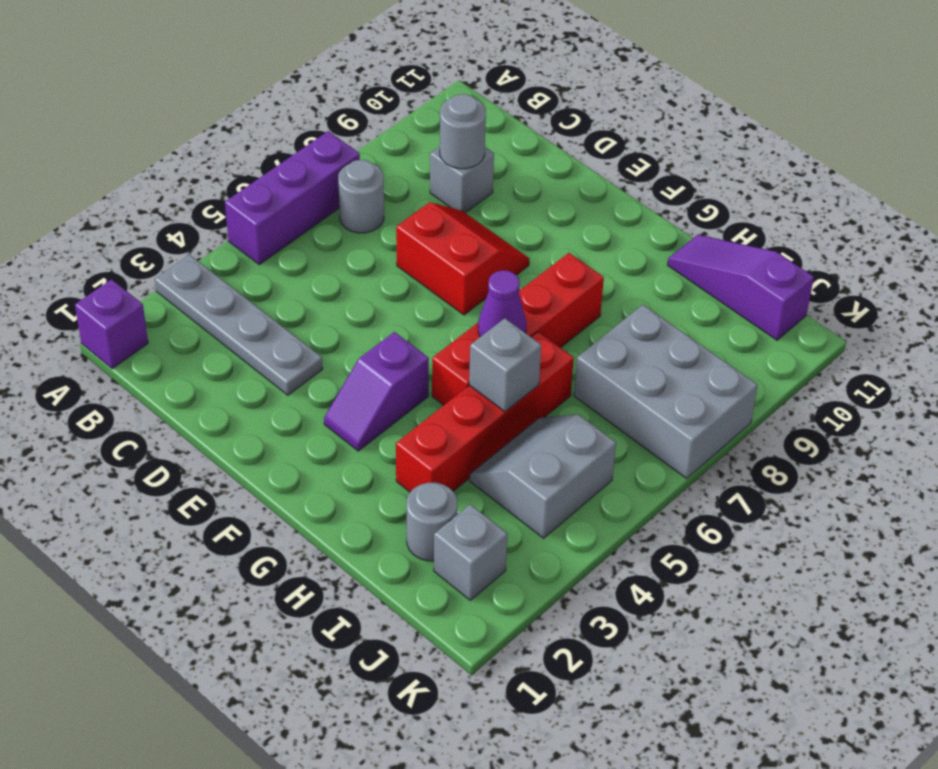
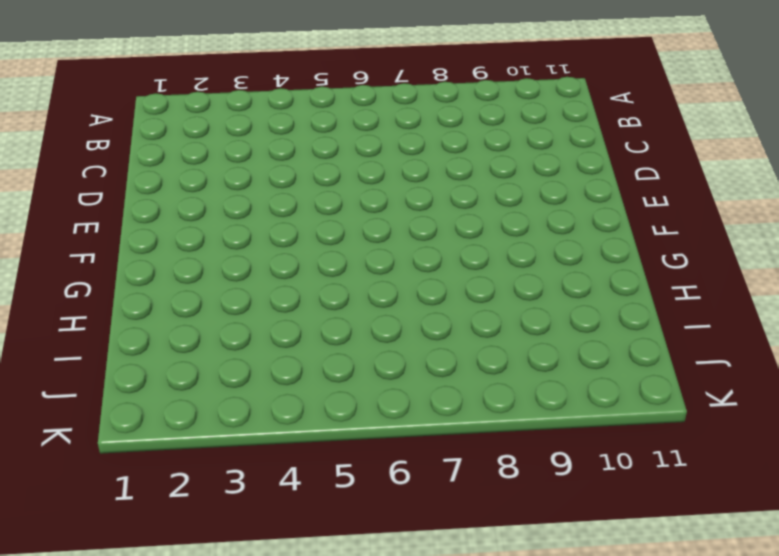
none -> purple brick A1 level 1
none -> grey plate A3:D3 level 1
none -> purple brick A5:A7 level 1

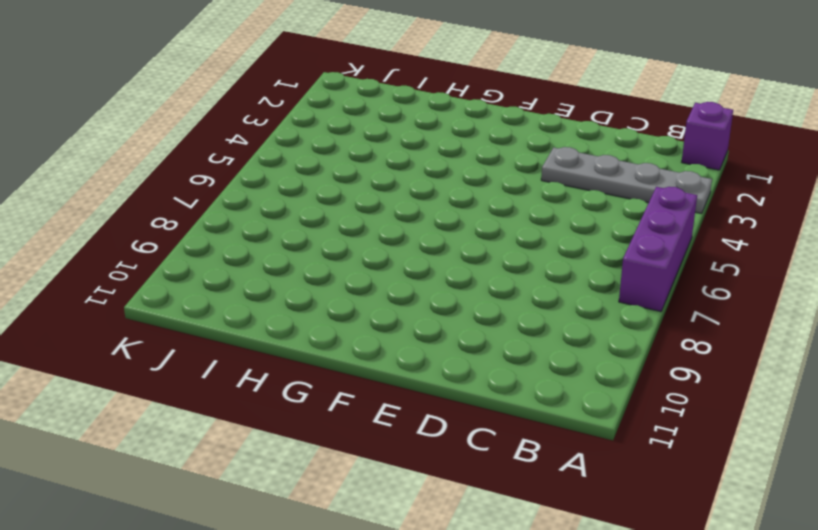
none -> grey round brick B7 level 1
none -> grey brick C9 level 1
none -> red slope D7:E8 level 1 top 7

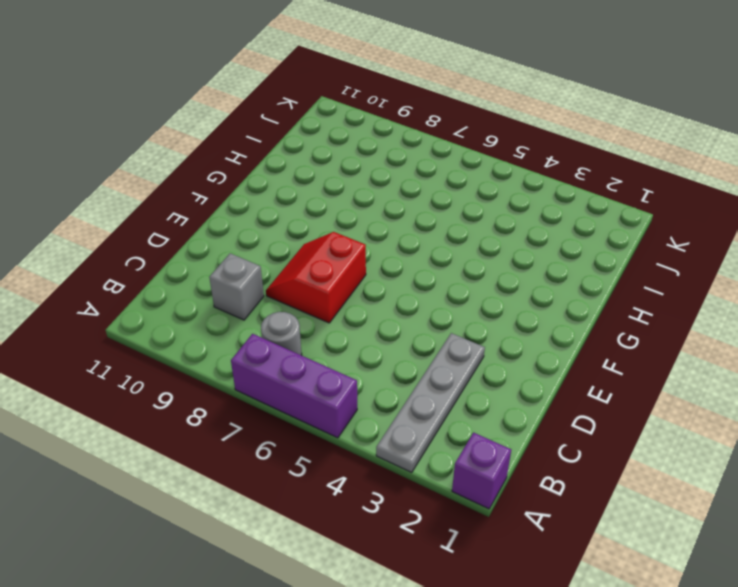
none -> purple slope F3:F4 level 1 top 4
none -> red brick G5:G8 level 1
none -> red brick H3:H6 level 1

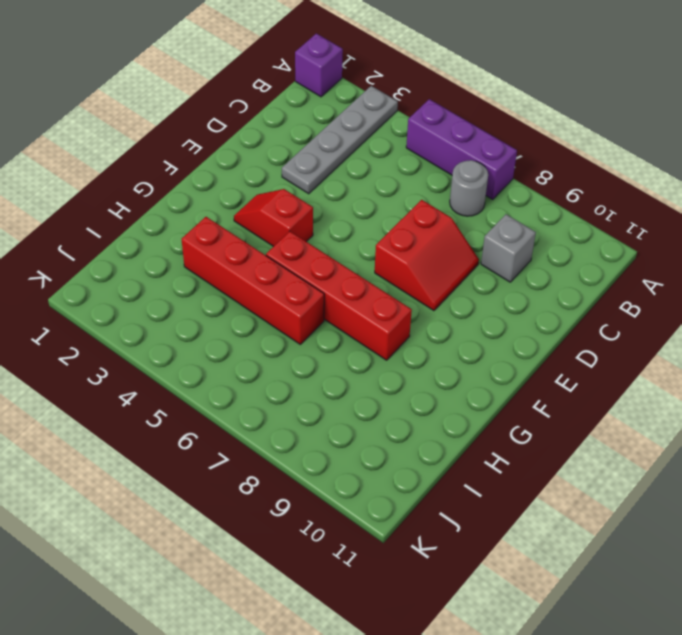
red slope F3:F4 level 1 top 4 -> purple slope F3:F4 level 1 top 4
none -> purple slope H11:J11 level 1 top J
none -> grey round brick I2 level 1
none -> grey slope I4:J5 level 1 top J

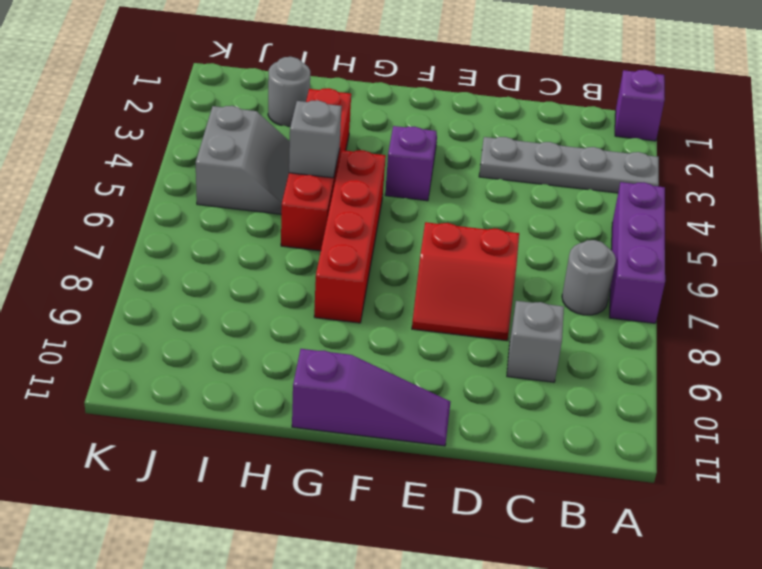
purple slope E11:G11 level 1 top G -> purple slope H11:J11 level 1 top J
none -> grey brick I7:K8 level 1
none -> grey brick J2 level 1
none -> grey round brick C9 level 2

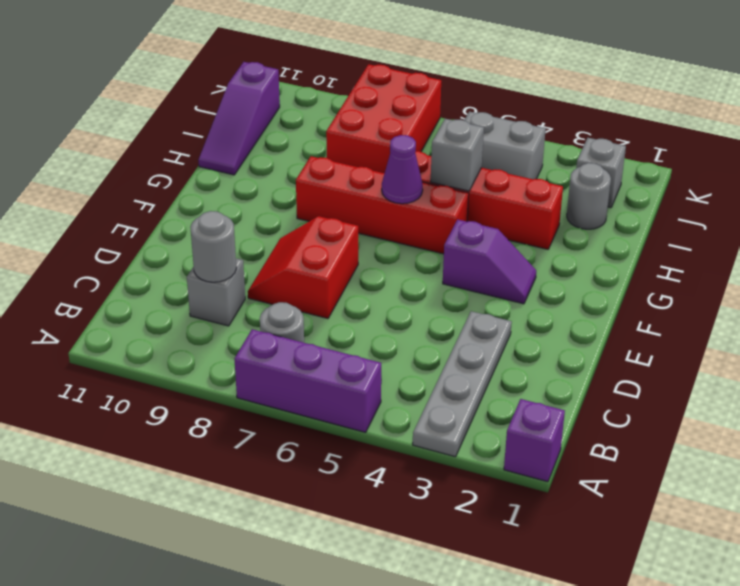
red brick I7:K8 level 1 -> grey brick I7:K8 level 1

